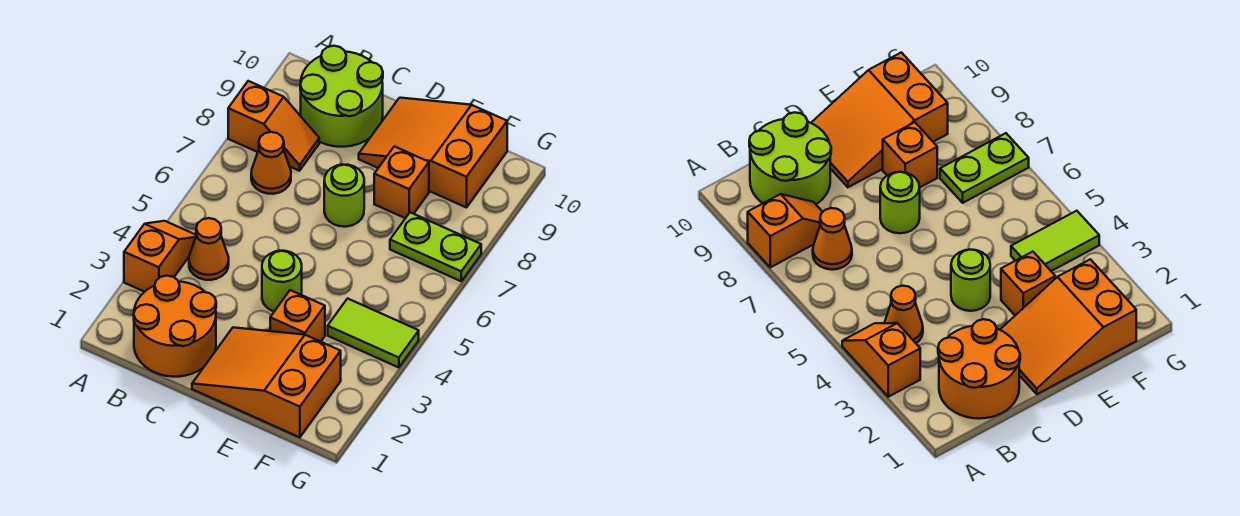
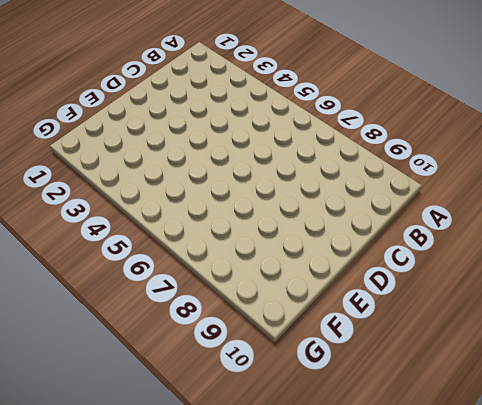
none -> orange slope A3:A4 level 1 top 3
none -> orange slope A8:B8 level 1 top A
none -> orange round brick B1:C2 level 1

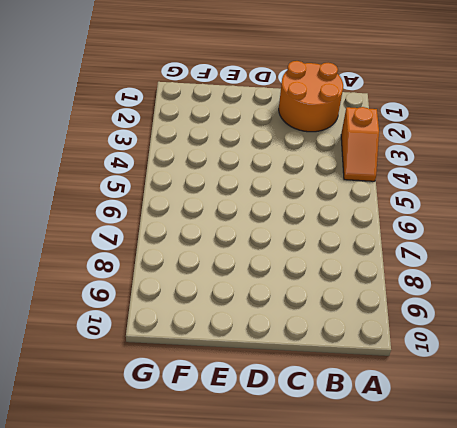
none -> orange slope A8:B8 level 1 top A
none -> orange cone B4 level 1
none -> orange cone B7 level 1

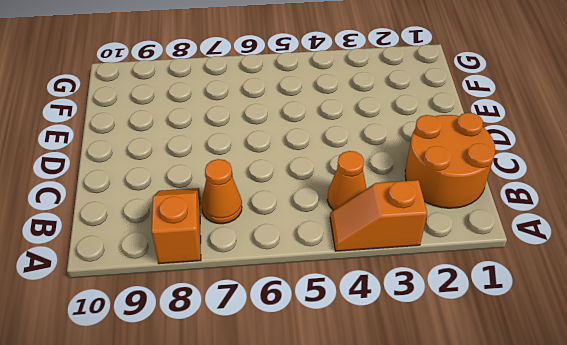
none -> lime round brick B9:C10 level 1
none -> orange slope D1:F2 level 1 top F
none -> lime round brick D4 level 1

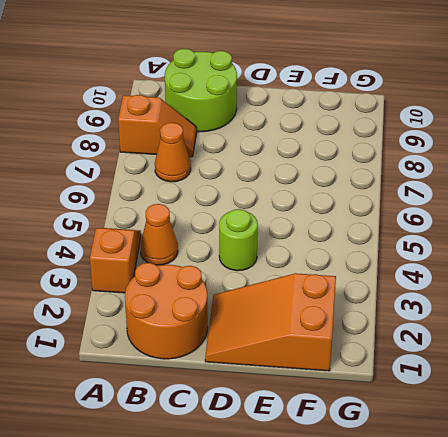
none -> lime round brick D7 level 1
none -> orange slope D9:F10 level 1 top F
none -> orange brick E3 level 1

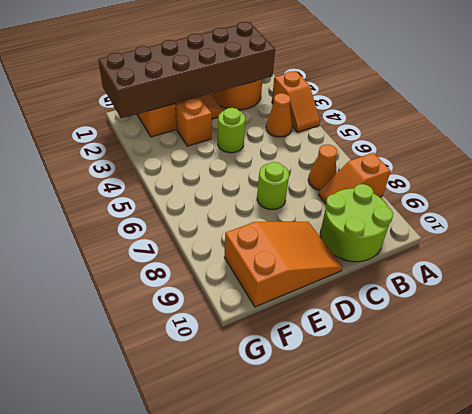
brown brick B1:G2 level 2 -> none
none -> orange brick E8 level 1
none -> lime tile F4:G4 level 1
none -> lime plate F7:G7 level 1

